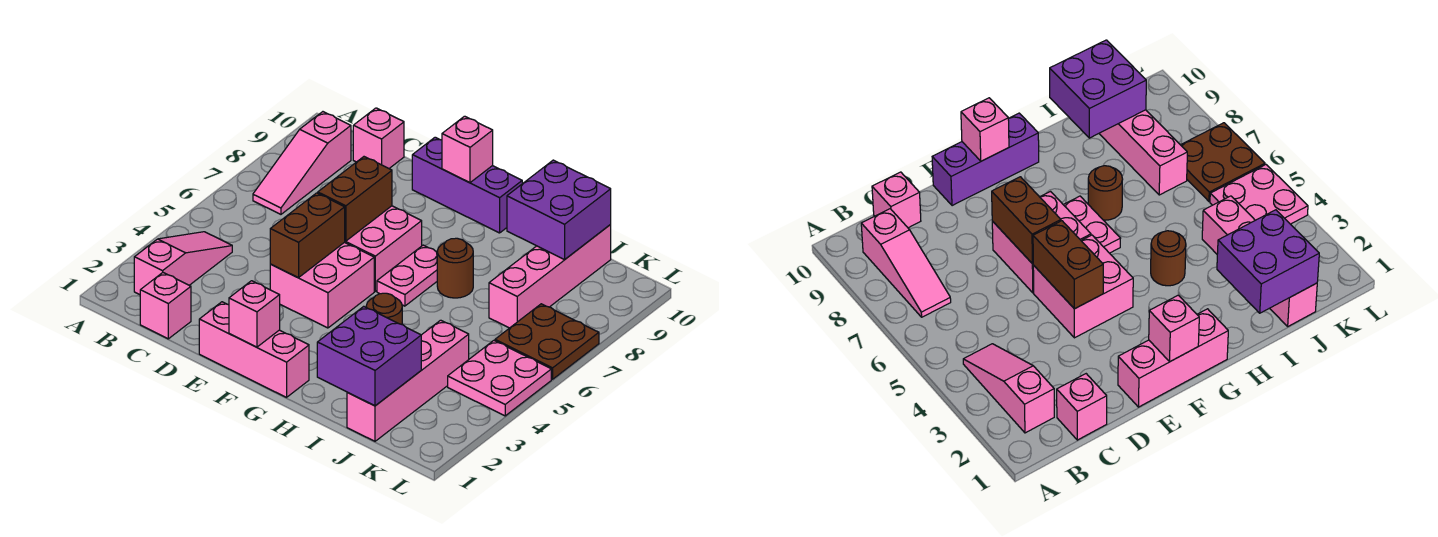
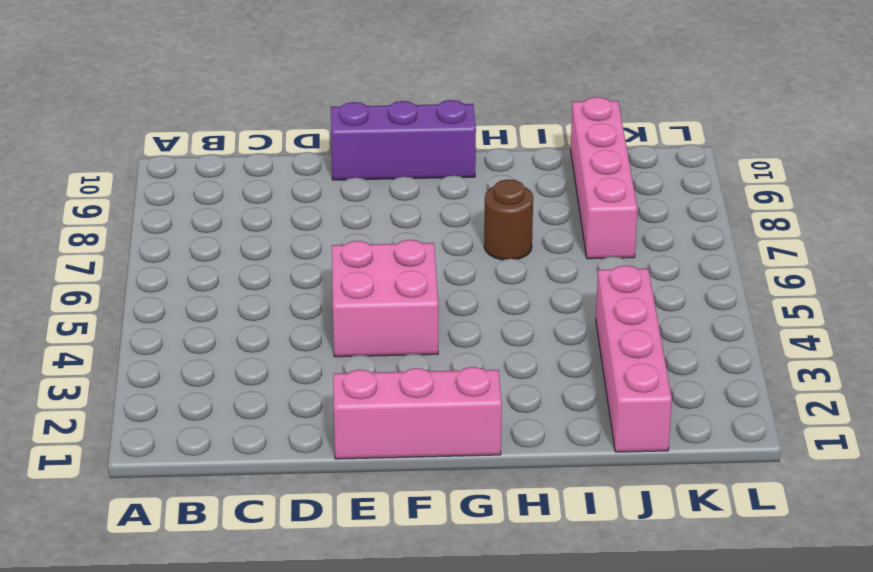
none -> pink slope B2:B4 level 1 top 2
none -> pink slope B7:B9 level 1 top 9
none -> pink brick C1 level 1

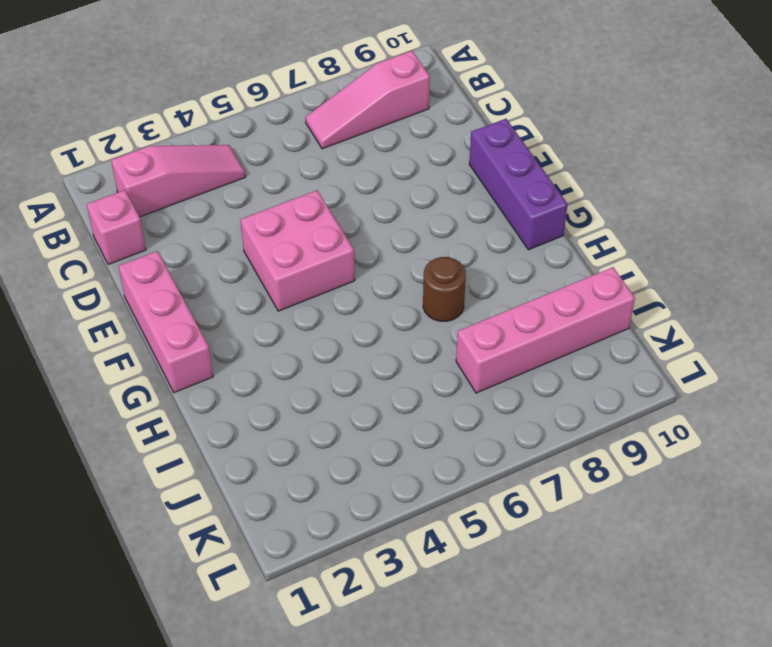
none -> pink brick C10 level 1
none -> pink brick E6:F7 level 1
none -> pink plate G6:G7 level 1

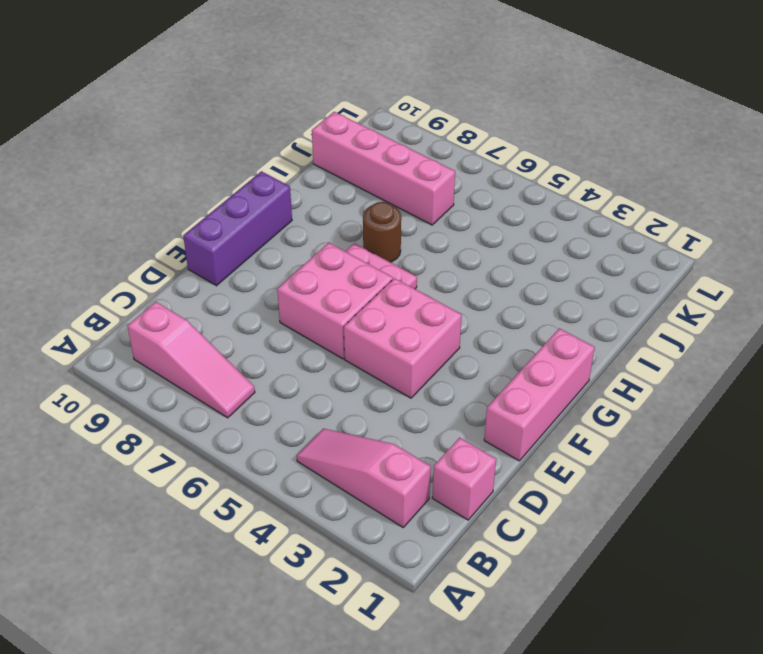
none -> pink brick C10 level 1
none -> brown round brick H4 level 1
none -> pink brick J1:J4 level 1

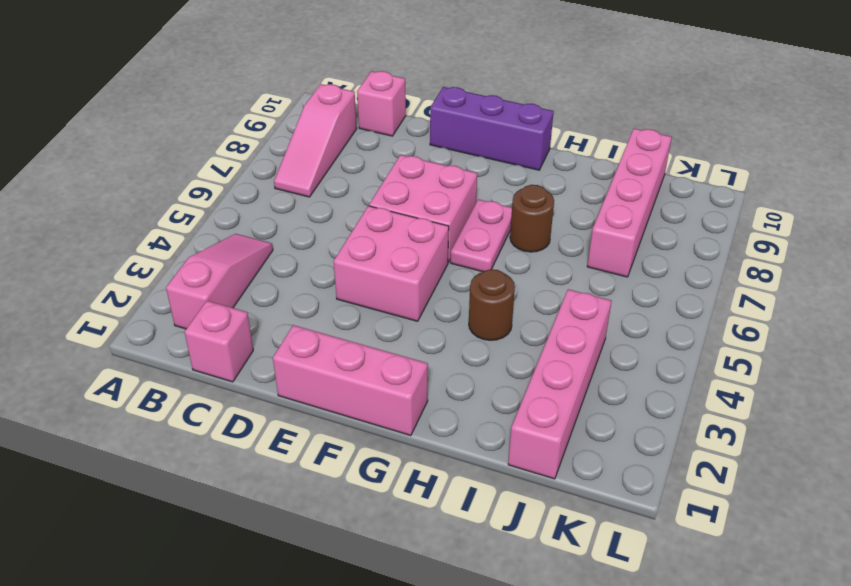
none -> pink plate K4:L5 level 1
none -> brown plate K6:L7 level 1
none -> brown brick E4:E5 level 2

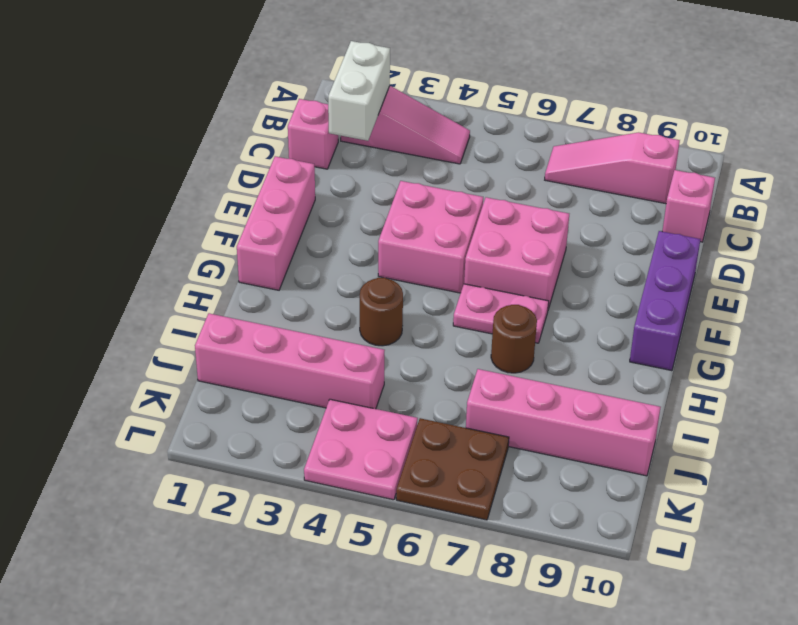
white brick B2:C2 level 2 -> none
none -> brown brick E4:E5 level 2
none -> brown brick E6:E7 level 2
none -> pink brick F1 level 2

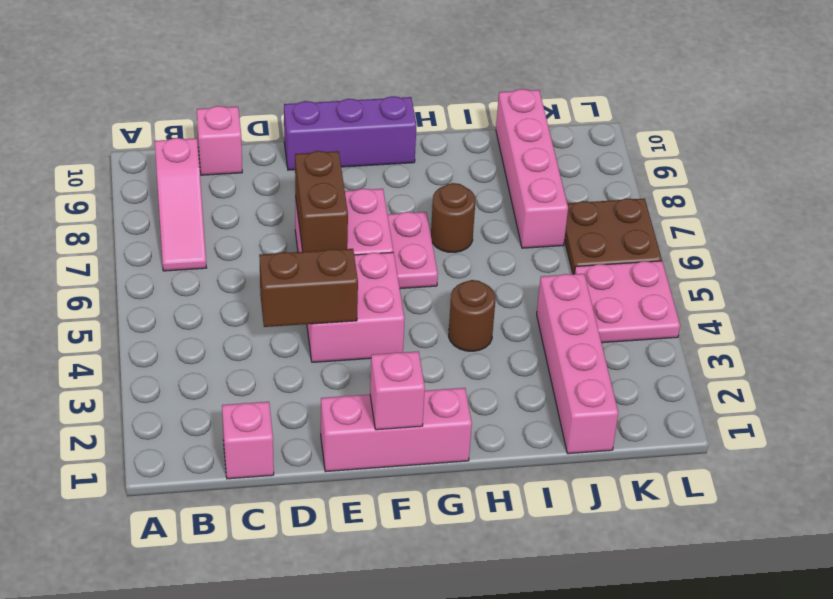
brown brick D4:E4 level 2 -> brown brick E4:E5 level 2
none -> pink slope B2:B4 level 1 top 2
none -> pink brick F10 level 2
none -> purple brick I1:J2 level 2

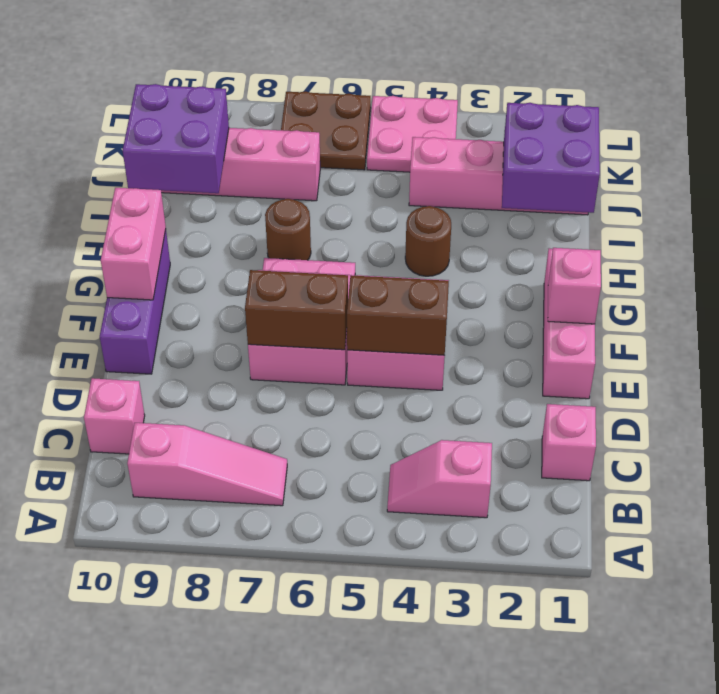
pink slope B3:B4 level 1 top 3 -> pink slope B2:B4 level 1 top 2
pink brick F10:G10 level 2 -> pink brick F10 level 2

